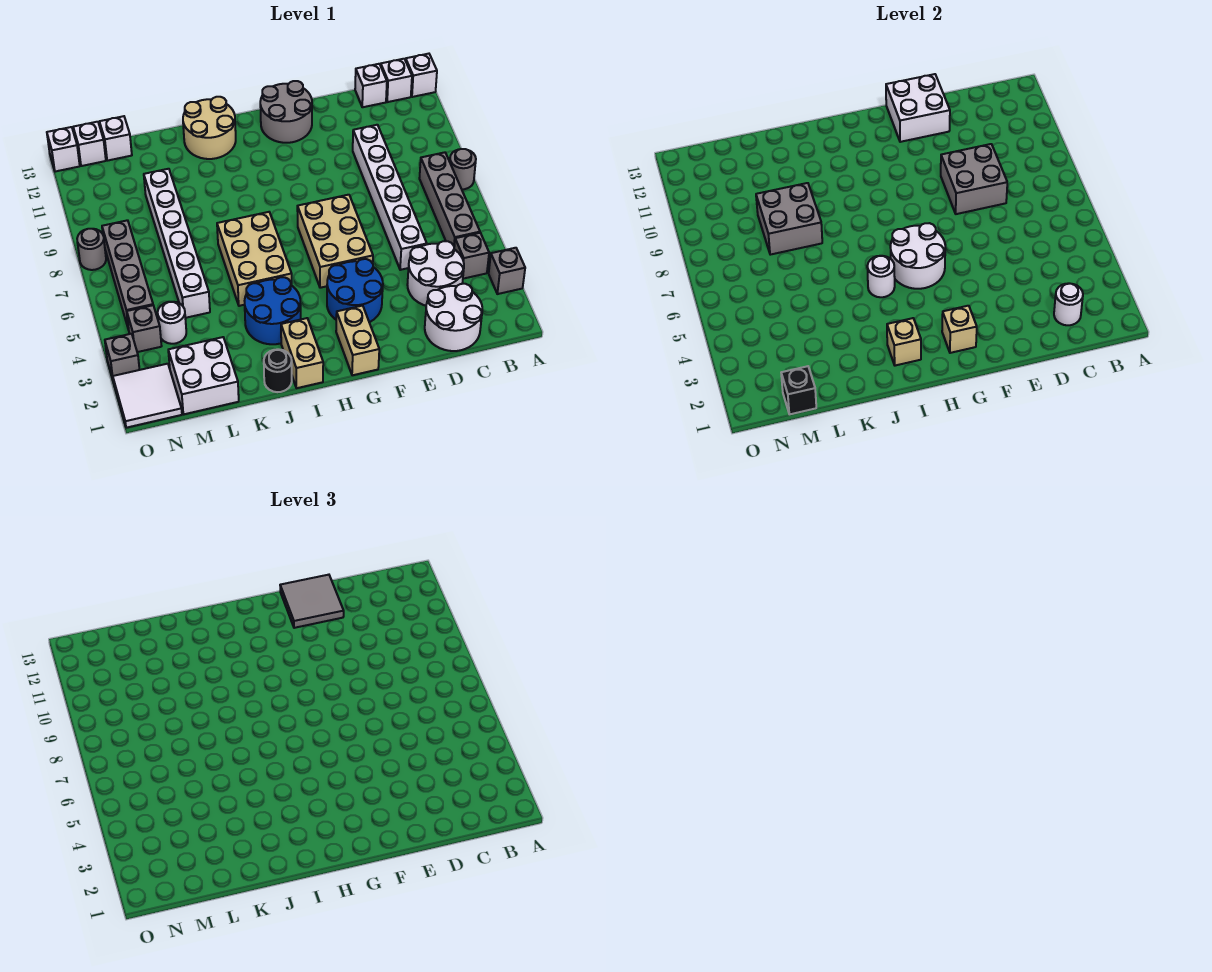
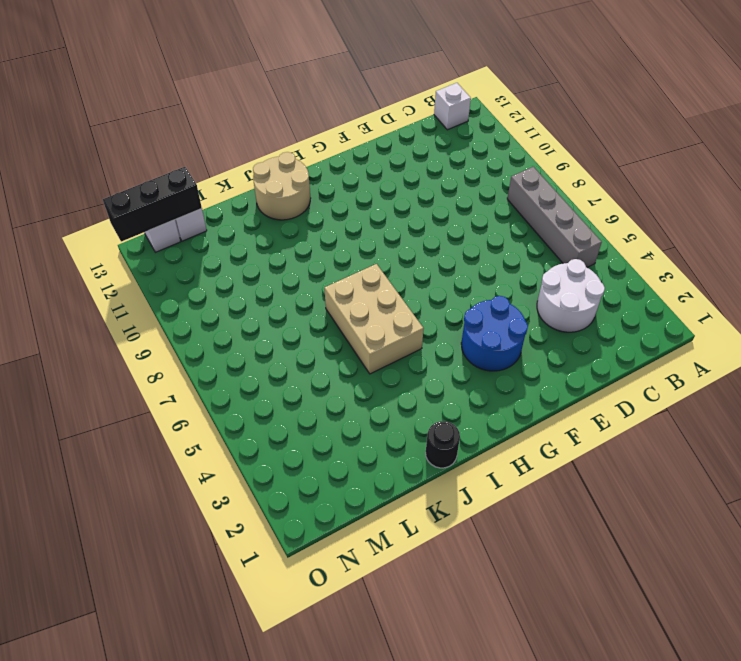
black brick M13:O13 level 2 -> none
none -> grey brick A3 level 1
none -> grey round brick A8 level 1
none -> white brick A13 level 1
none -> grey brick B4 level 1

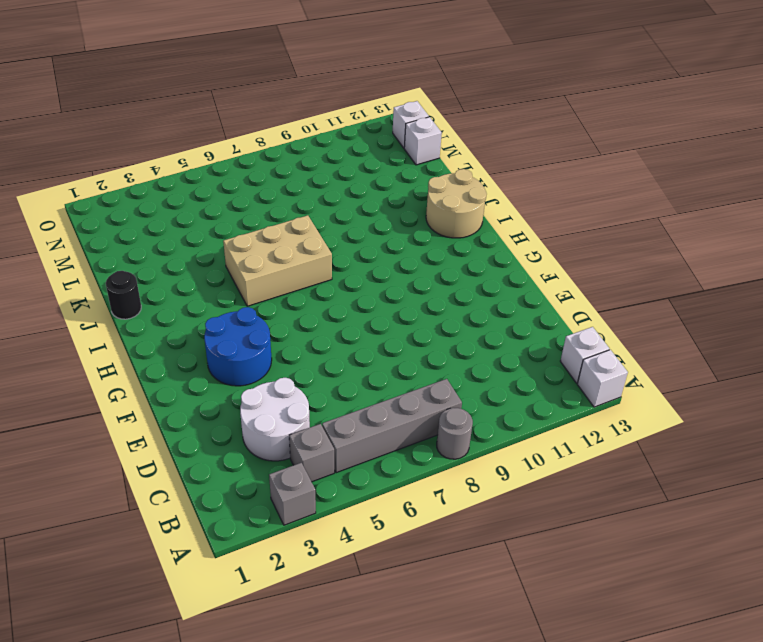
none -> white round brick C1:D2 level 1
none -> white brick C13 level 1
none -> white brick D5:D10 level 1
none -> tan brick F5:G7 level 1

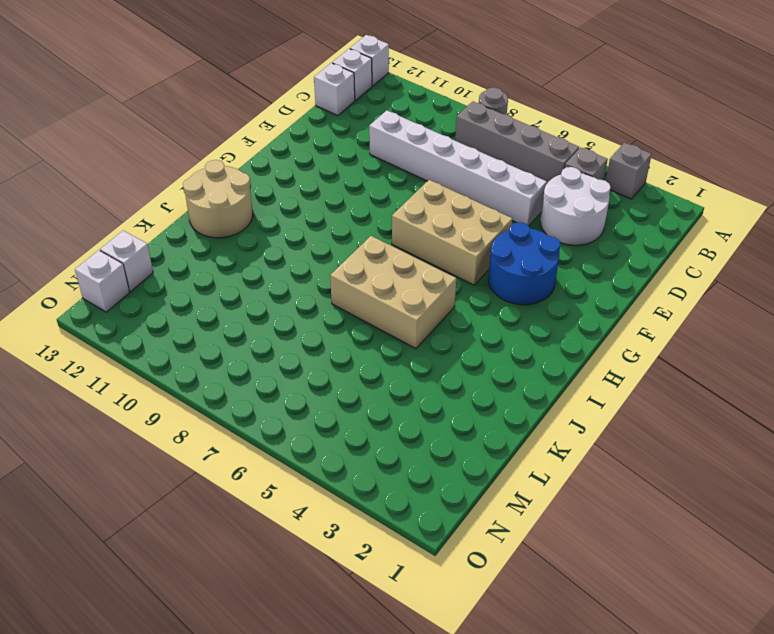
none -> white round brick C1:D2 level 1
none -> grey round brick F12:G13 level 1
none -> tan brick G1:G2 level 1
none -> tan brick I1:I2 level 1

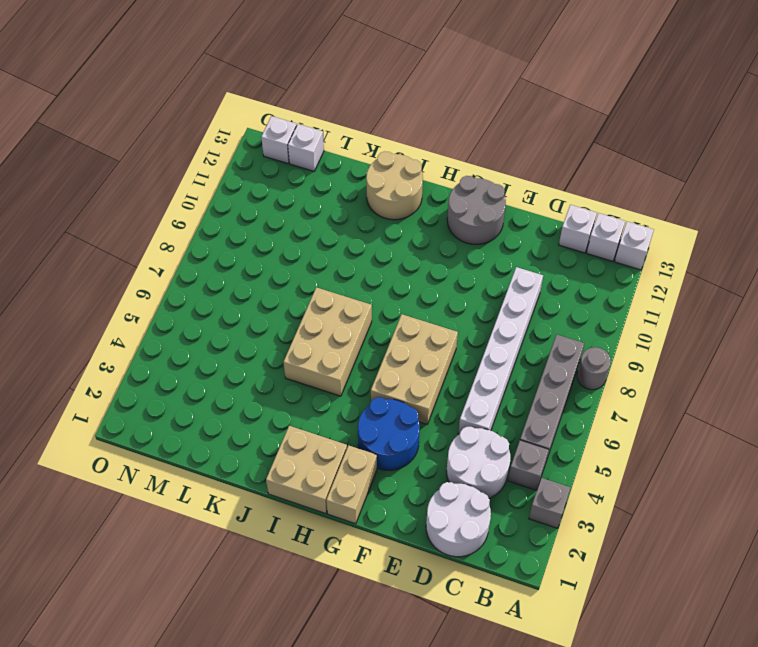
tan brick H1:I2 level 1 -> tan brick I1:I2 level 1
none -> blue round brick I3:J4 level 1
none -> black round brick J1 level 1
none -> white brick L1:M2 level 1
none -> white brick L5:L10 level 1

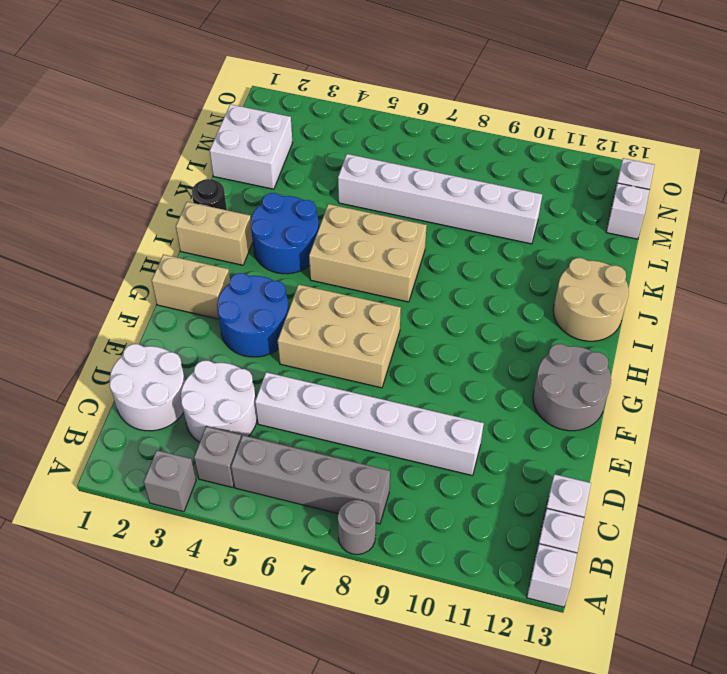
none -> white round brick M4 level 1
none -> white tile N1:O2 level 1
none -> grey brick N4 level 1
none -> grey brick N5:N8 level 1

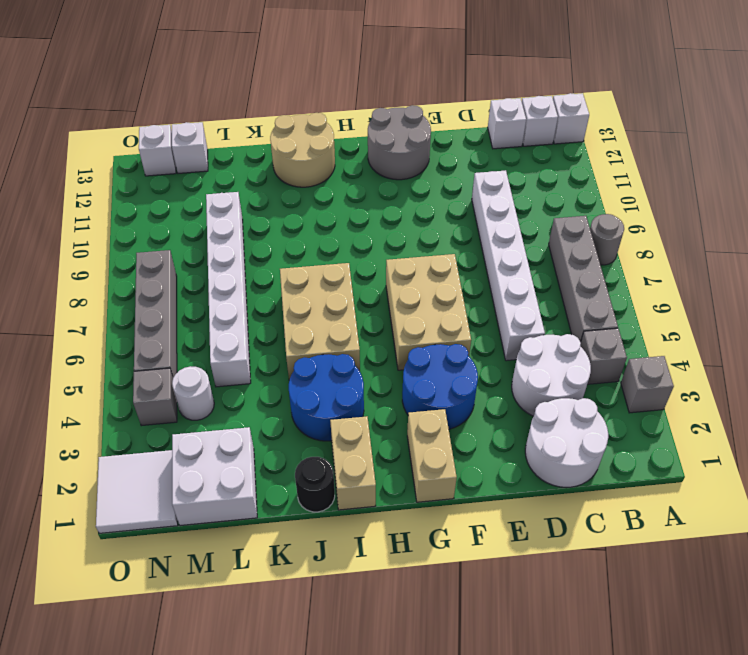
none -> grey brick O3 level 1
none -> grey round brick O8 level 1
none -> white brick O13 level 1
none -> white round brick C2 level 2

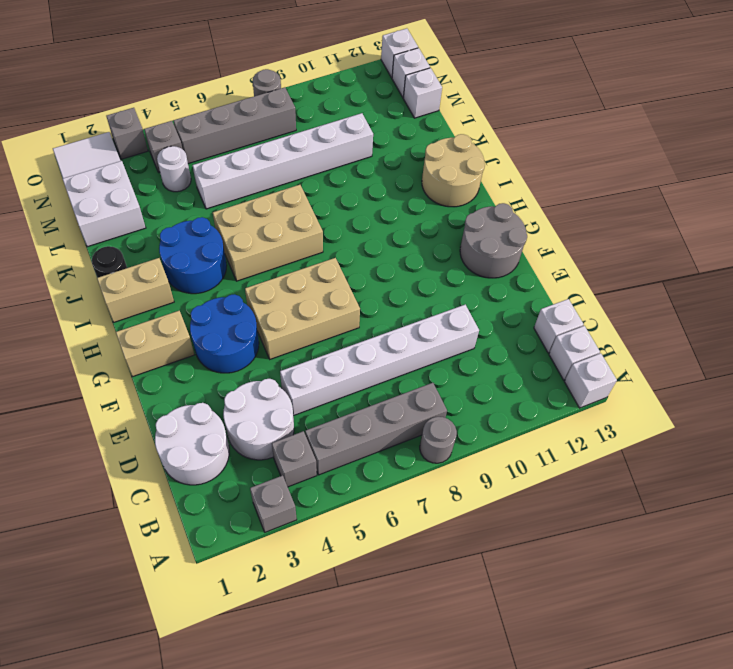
none -> white round brick C2 level 2
none -> grey brick D8:E9 level 2
none -> white brick E12:F13 level 2
none -> tan brick G2 level 2

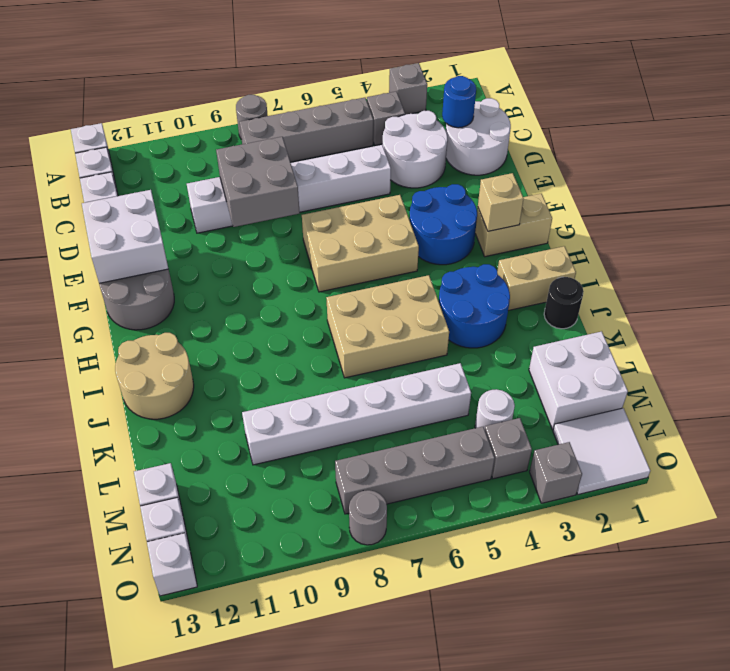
blue round brick C2 level 2 -> white round brick C2 level 2
none -> white round brick G5:H6 level 2
none -> tan brick I2 level 2
none -> white round brick I5 level 2
none -> grey brick K8:L9 level 2

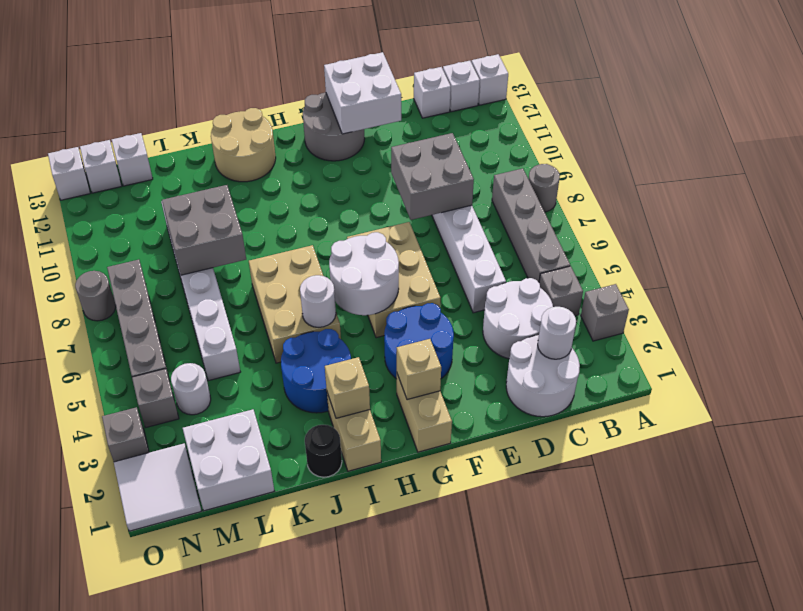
none -> black brick M1 level 2
none -> grey tile E12:F13 level 3

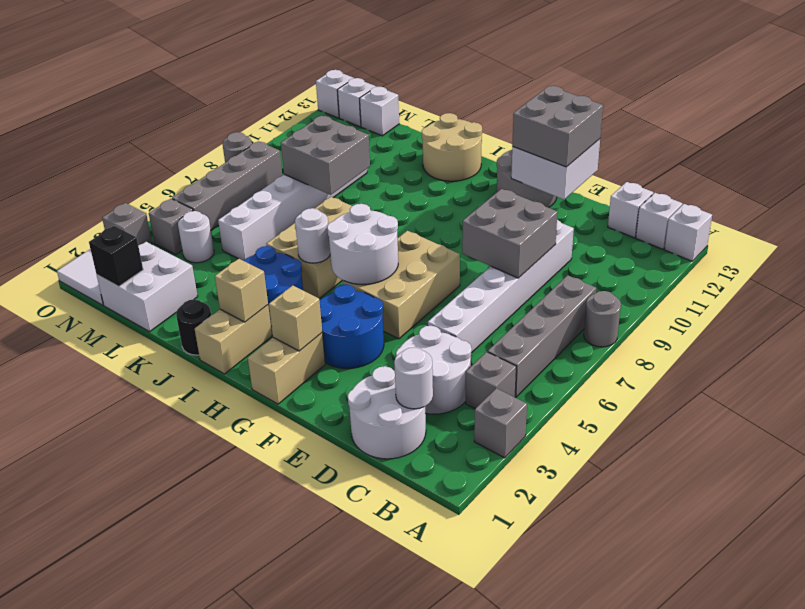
grey brick E12:F13 level 3 -> grey tile E12:F13 level 3

